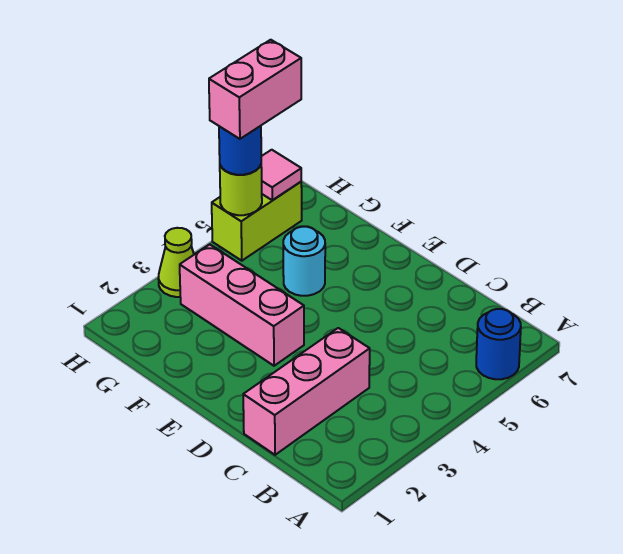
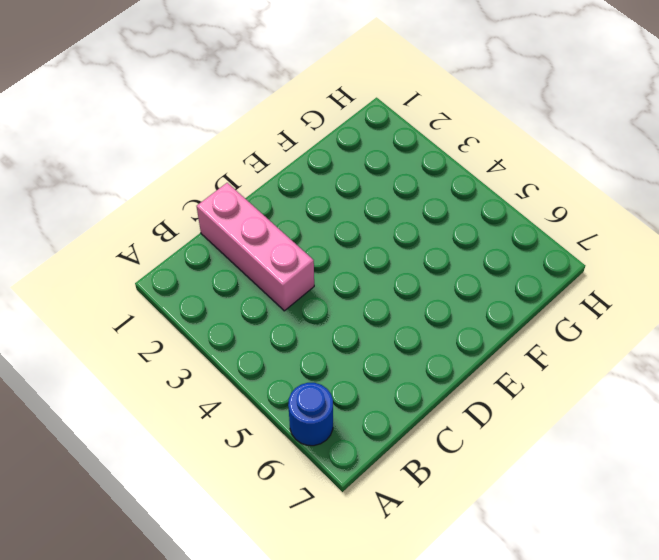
none -> pink brick E3:G3 level 1
none -> cyan round brick F5 level 1

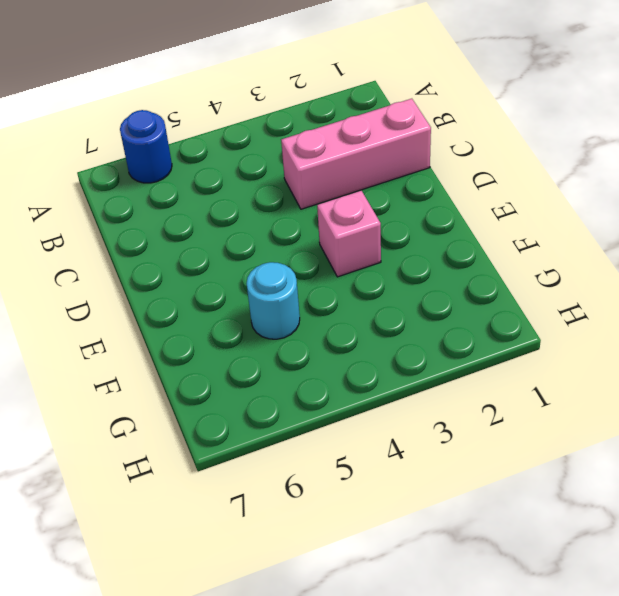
pink brick E3 level 1 -> pink brick E3:G3 level 1
none -> lime cone H3 level 1
none -> lime brick H5:H6 level 1

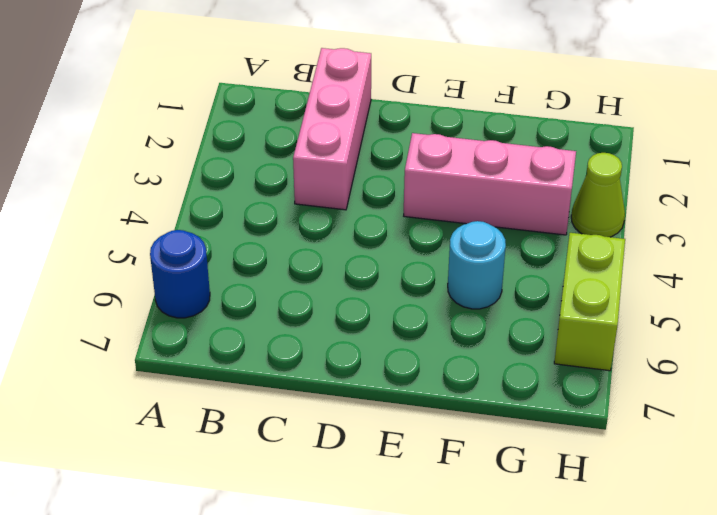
none -> lime round brick H5 level 2
none -> pink tile H6 level 2

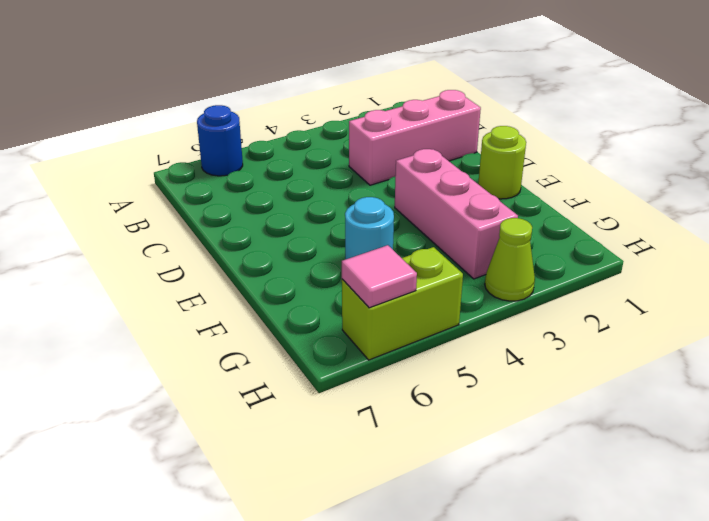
lime round brick E1 level 1 -> lime round brick H5 level 2
none -> blue round brick H5 level 3
none -> pink brick H5:H6 level 4

